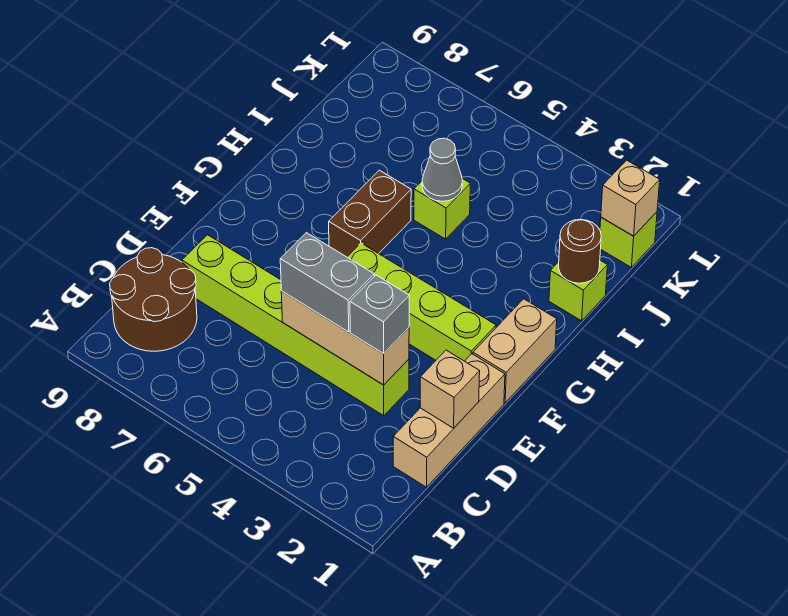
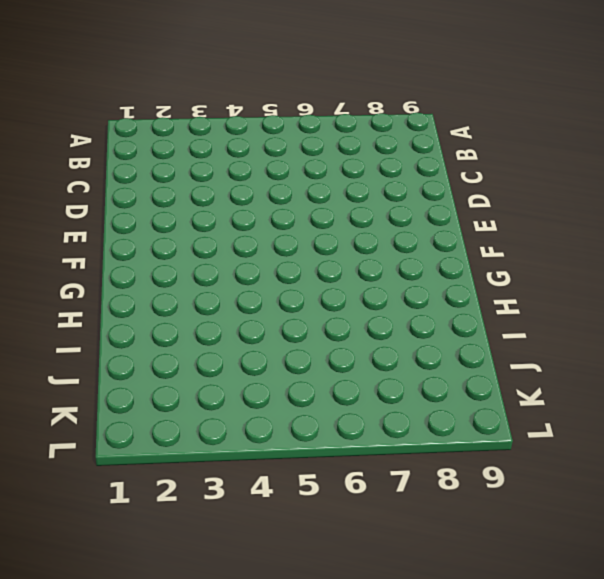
none -> brown round brick B8:C9 level 1
none -> tan brick C1:E1 level 1
none -> lime brick D3:D8 level 1

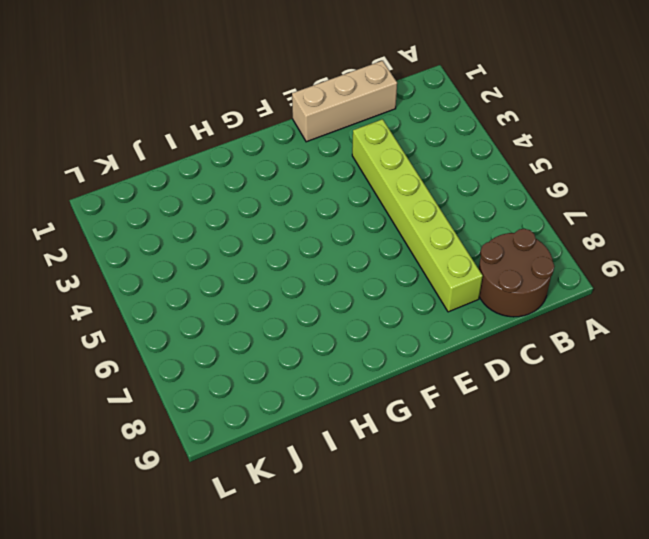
none -> tan brick F1:G1 level 1
none -> lime brick F2:F5 level 1
none -> brown brick G6:H6 level 1

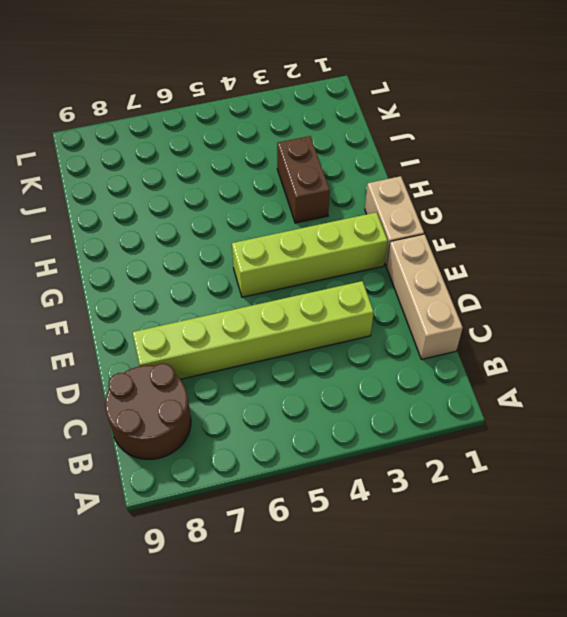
brown brick H3:I3 level 1 -> brown brick G6:H6 level 1
none -> lime brick I1 level 1
none -> lime brick I5 level 1
none -> lime brick K1 level 1

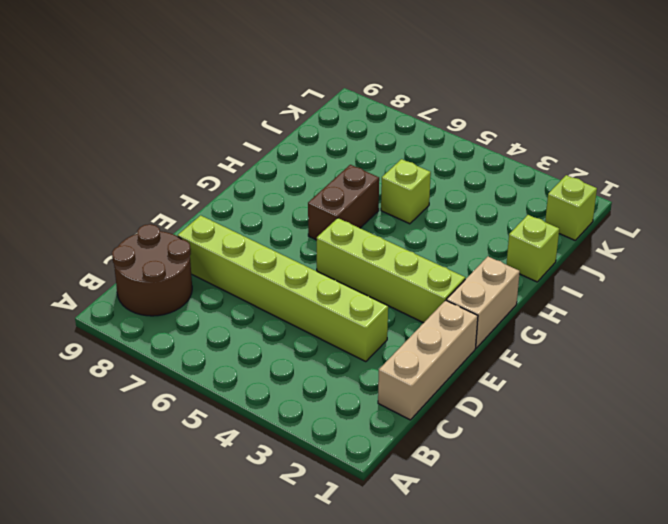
none -> tan brick D1 level 2
none -> tan brick D3:D5 level 2
none -> brown round brick I1 level 2

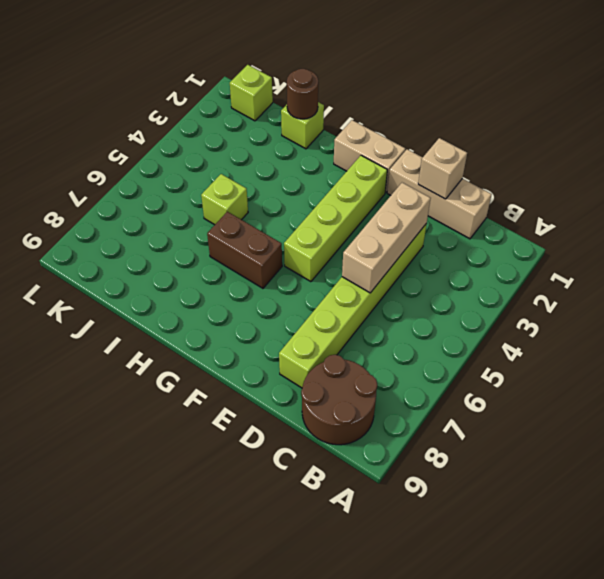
none -> grey cone I5 level 2
none -> tan brick K1 level 2
none -> grey brick D3 level 3

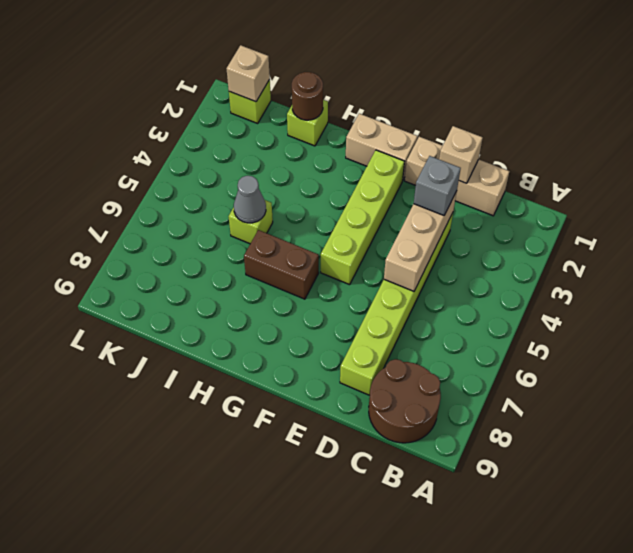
none -> grey brick D4:D5 level 3

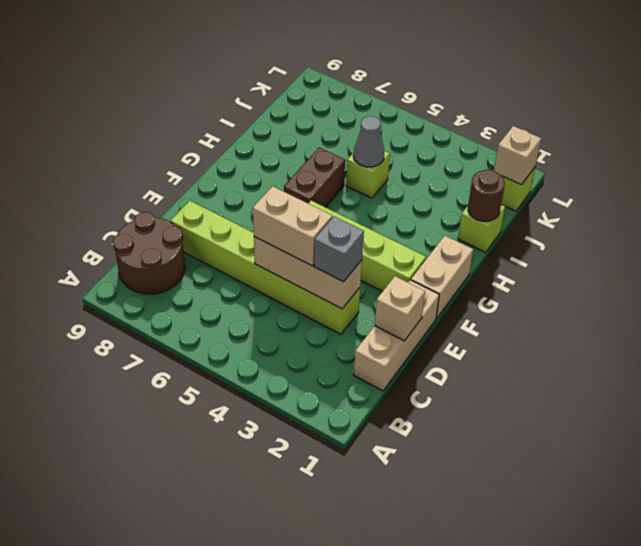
tan brick D4:D5 level 3 -> grey brick D4:D5 level 3

